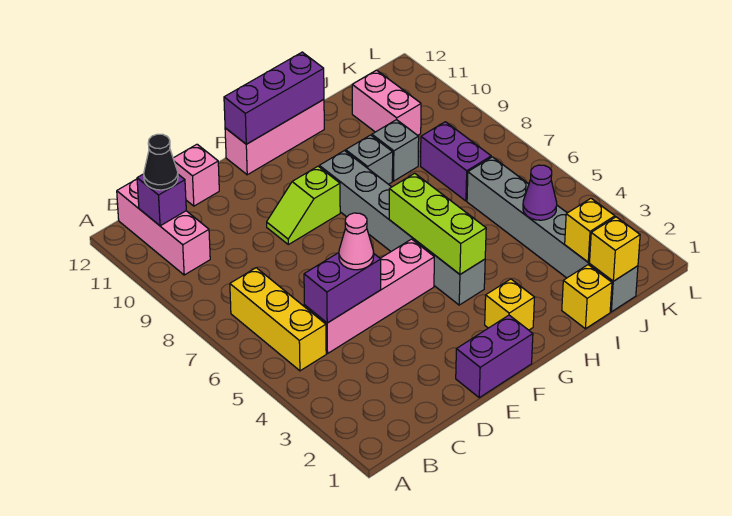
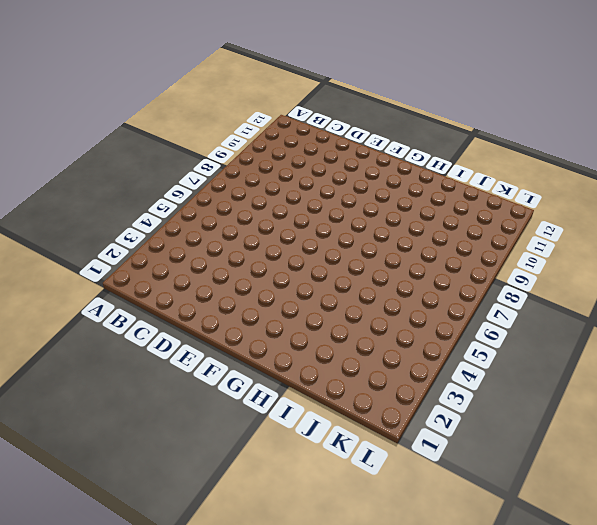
none -> yellow brick B5:B7 level 1
none -> pink brick B10:B12 level 1
none -> pink brick C5:F5 level 1

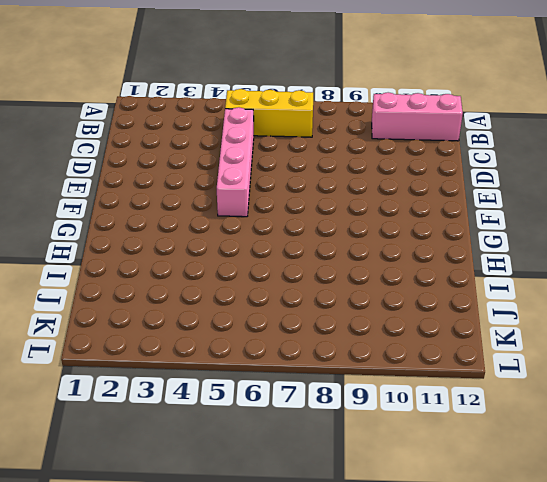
none -> pink brick D12 level 1
none -> purple brick E1:F1 level 1
none -> lime slope E9:F9 level 1 top F

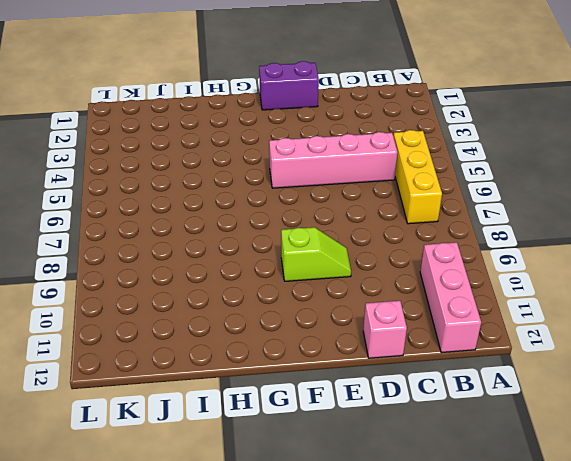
none -> pink brick F12:H12 level 1
none -> yellow brick G2 level 1
none -> grey brick G4:G9 level 1

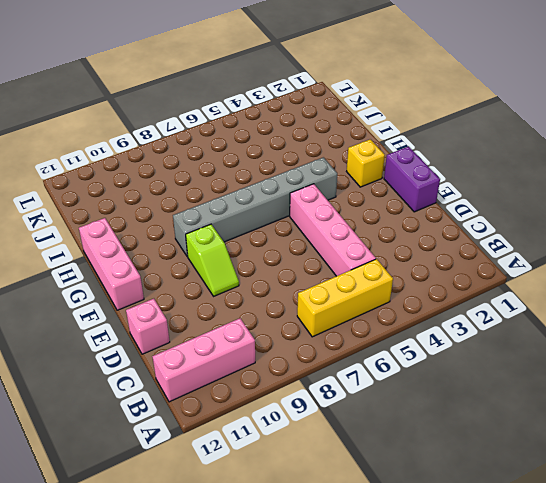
none -> grey brick H9 level 1
none -> yellow brick I1 level 1
none -> grey brick I9 level 1

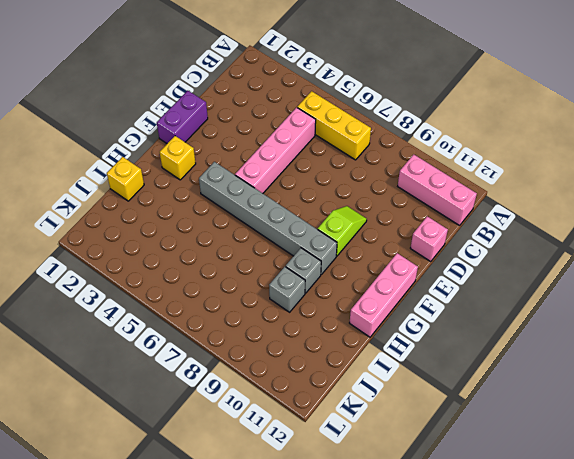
none -> grey brick J1:J6 level 1
none -> purple brick J7:J8 level 1
none -> pink brick J10:J11 level 1

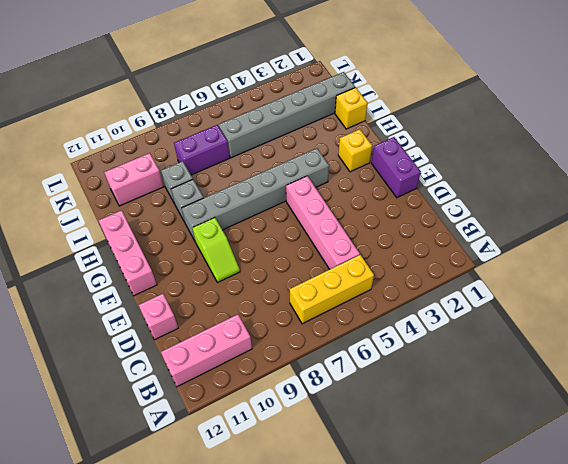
none -> purple brick B11 level 2
none -> purple brick C5:D5 level 2
none -> purple brick F12:H12 level 2

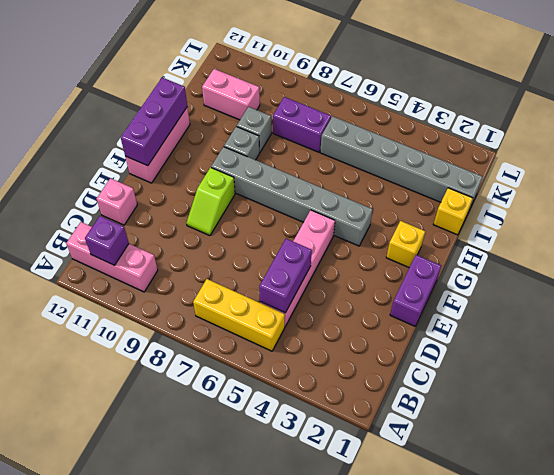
none -> lime brick G4:G6 level 2
none -> yellow brick J1 level 2
none -> yellow brick J2 level 2

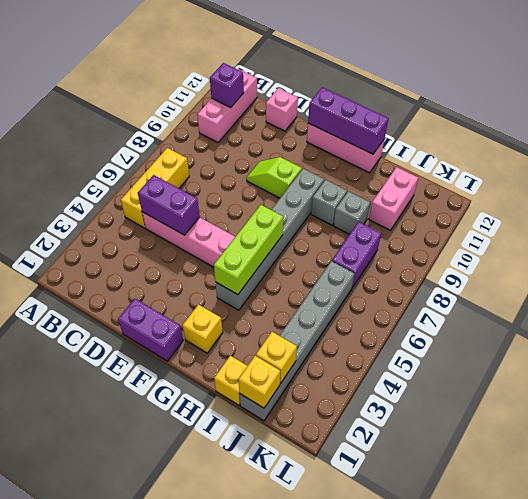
none -> purple cone J4 level 2
none -> black cone B11 level 3
none -> pink cone D5 level 3

